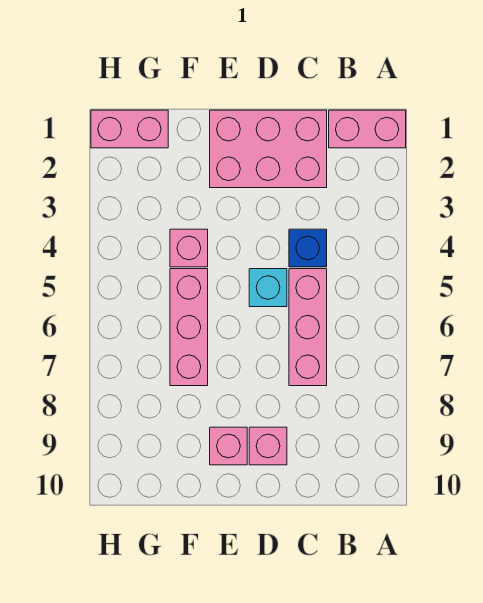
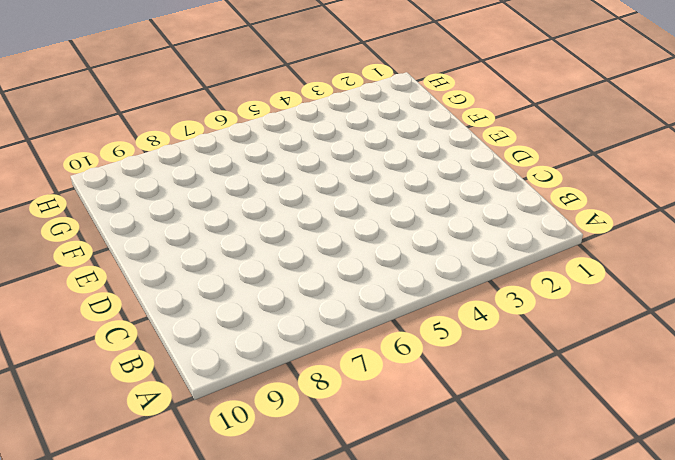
none -> pink brick A1:B1 level 1
none -> pink brick C1:E2 level 1

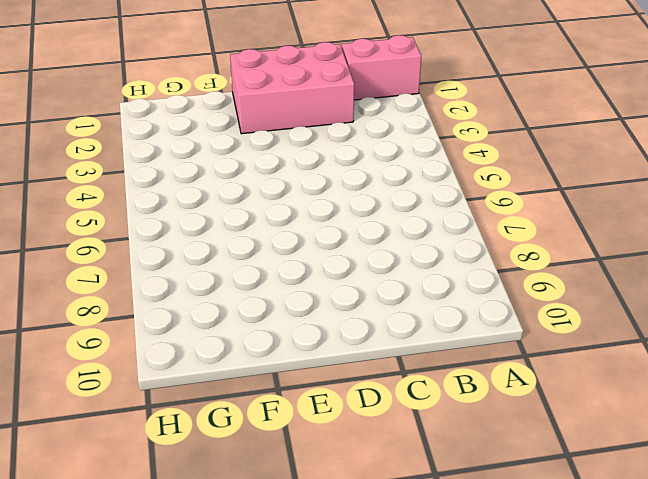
none -> blue brick C4 level 1
none -> pink brick C5:C7 level 1

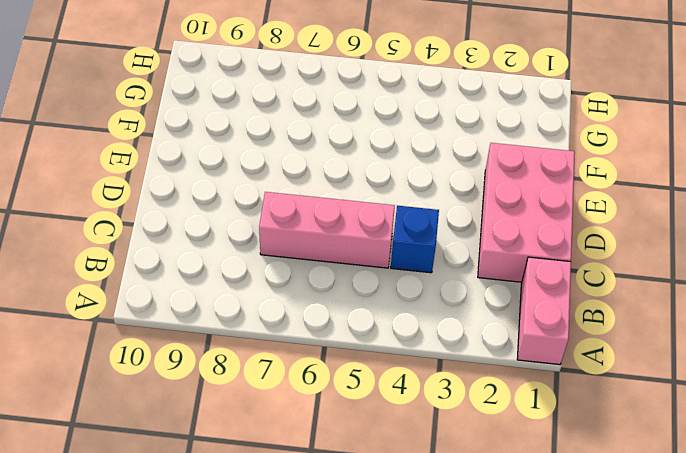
none -> cyan brick D5 level 1
none -> pink brick D9 level 1

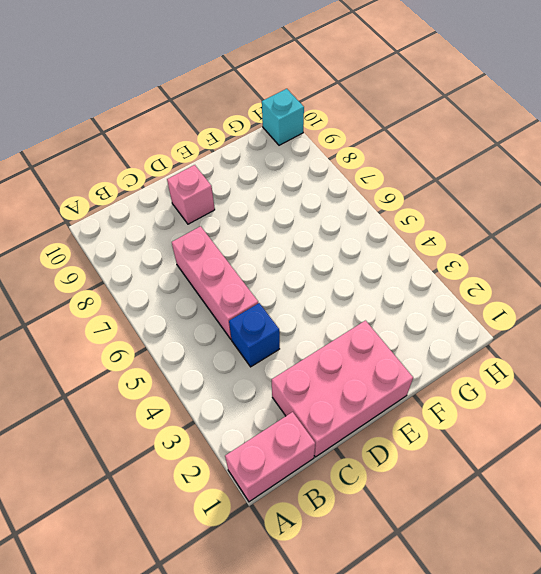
cyan brick H10 level 1 -> cyan brick D5 level 1
none -> pink brick E9 level 1
none -> pink brick F4 level 1

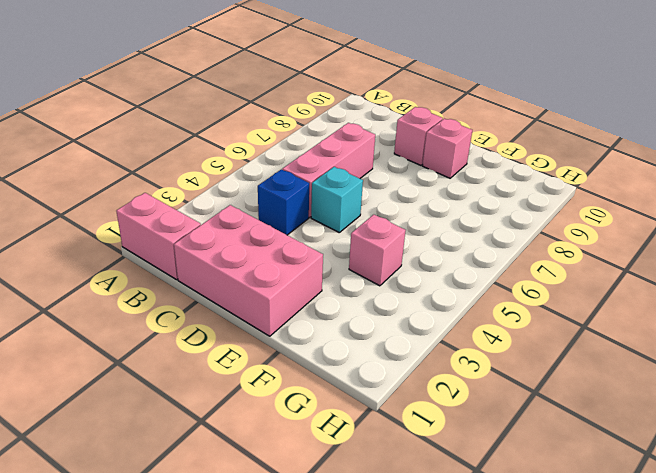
none -> pink brick F5:F7 level 1
none -> pink brick G1:H1 level 1

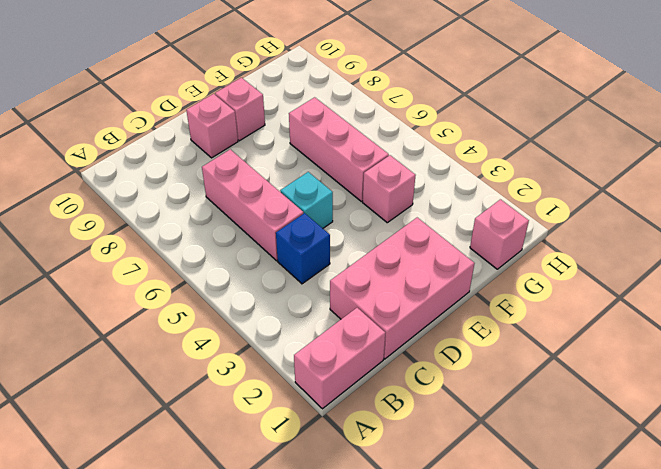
pink brick G1 level 1 -> pink brick G1:H1 level 1

